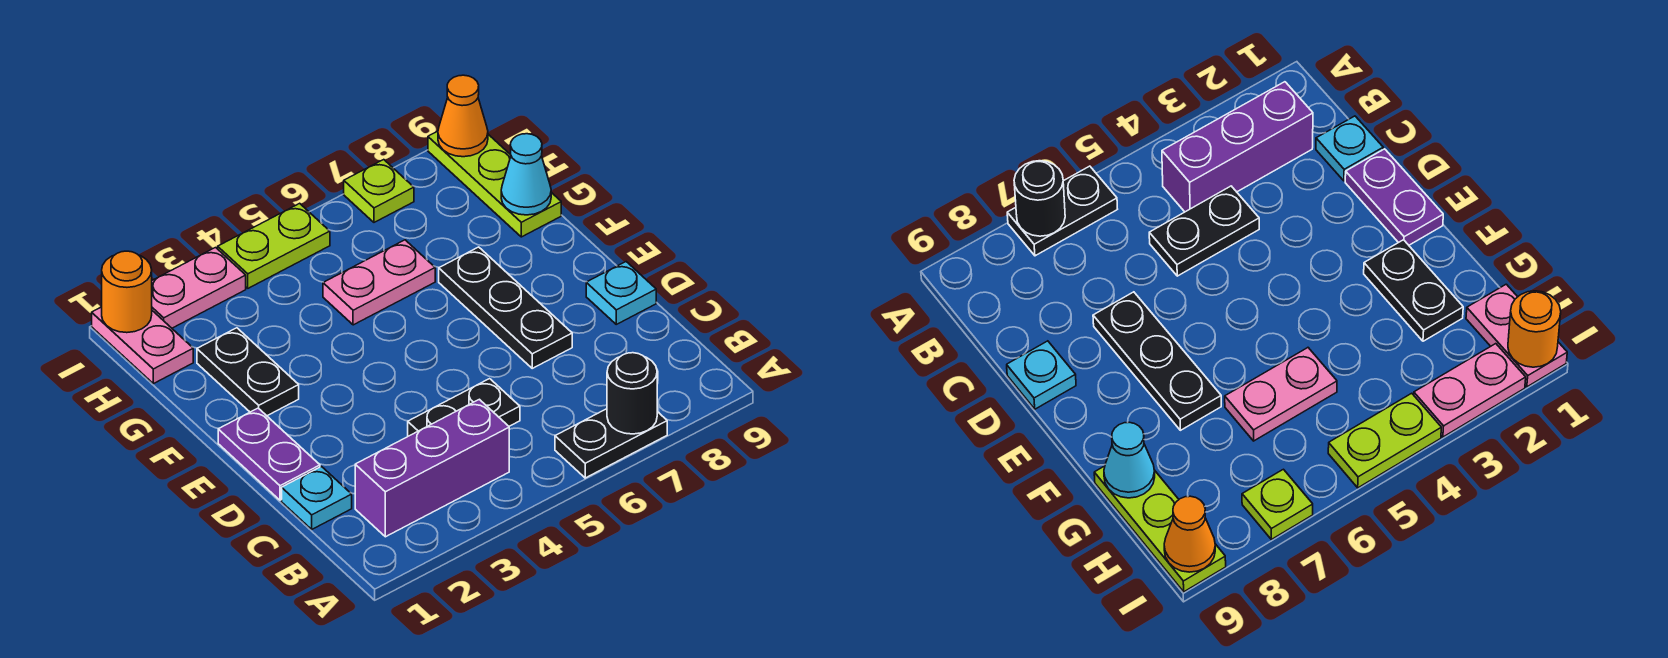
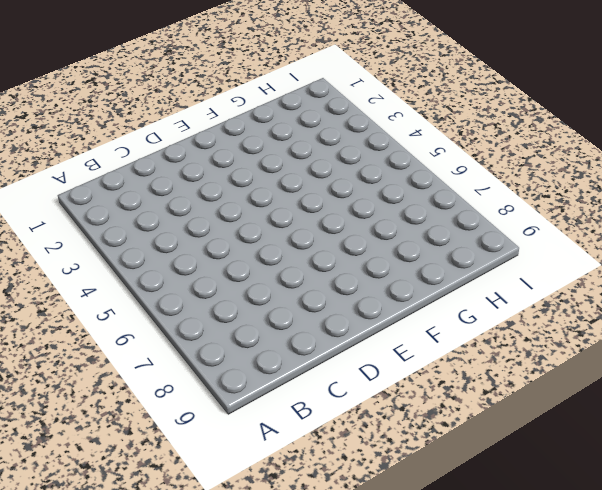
none -> black plate A6:A7 level 1
none -> purple brick B2:B4 level 1
none -> cyan plate C1 level 1

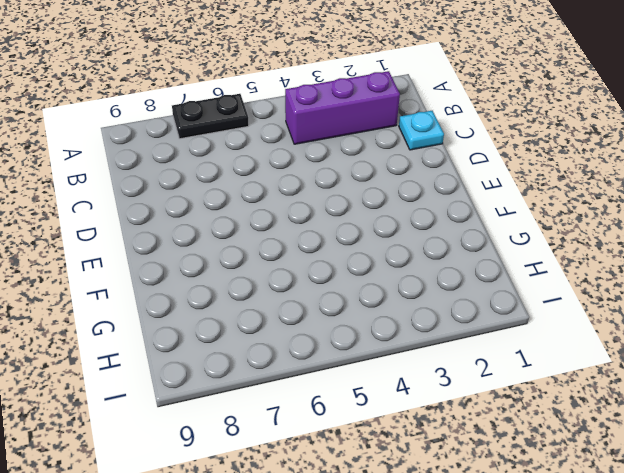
none -> black plate C4:C5 level 1
none -> purple plate D1:E1 level 1
none -> black plate D7:F7 level 1

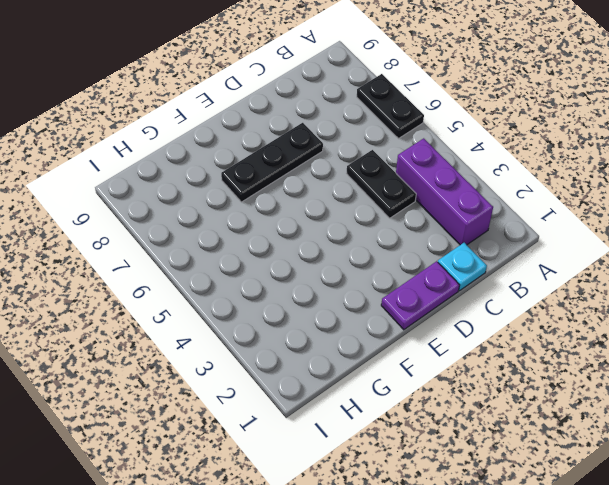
none -> cyan plate D9 level 1
none -> black plate F2:G2 level 1
none -> pink plate G5:G6 level 1

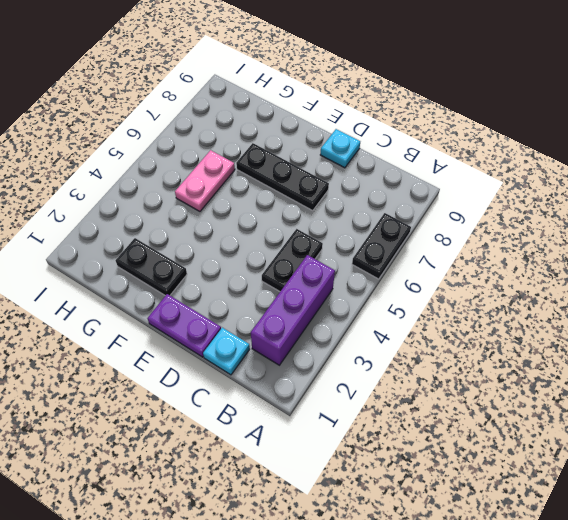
none -> lime plate G9:I9 level 1
none -> pink plate H1:I1 level 1
none -> pink plate I2:I3 level 1

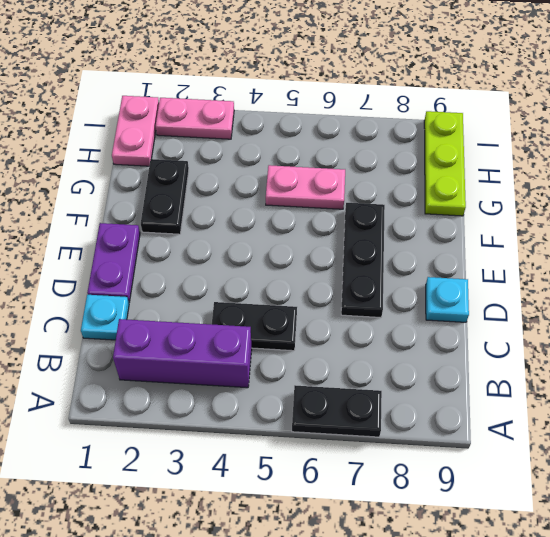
none -> lime plate I4:I5 level 1
none -> lime plate I7 level 1
none -> black round brick A7 level 2

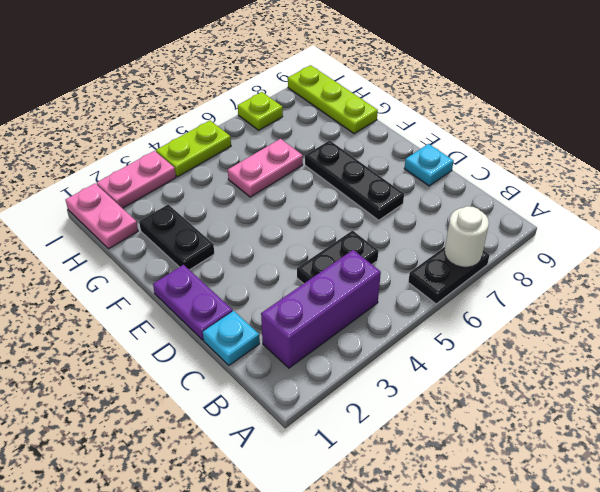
white round brick A7 level 2 -> black round brick A7 level 2
none -> cyan cone G9 level 2
none -> orange round brick I1 level 2
none -> orange cone I9 level 2

